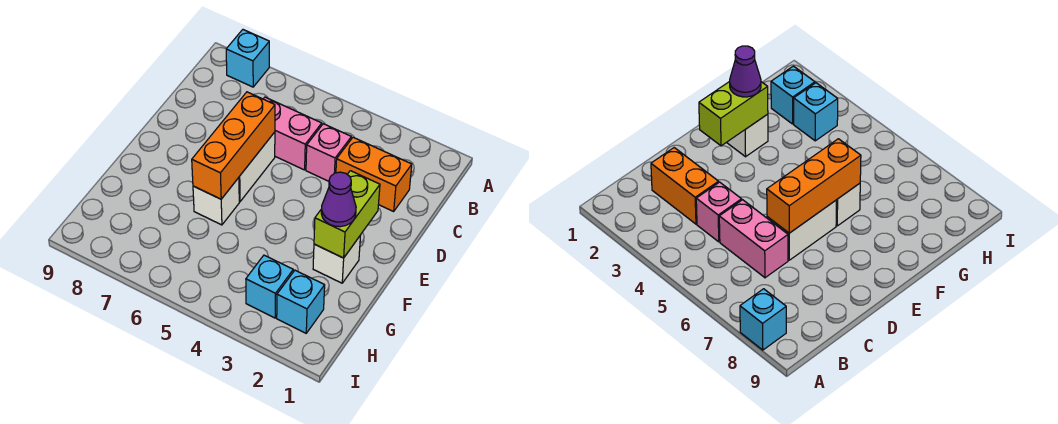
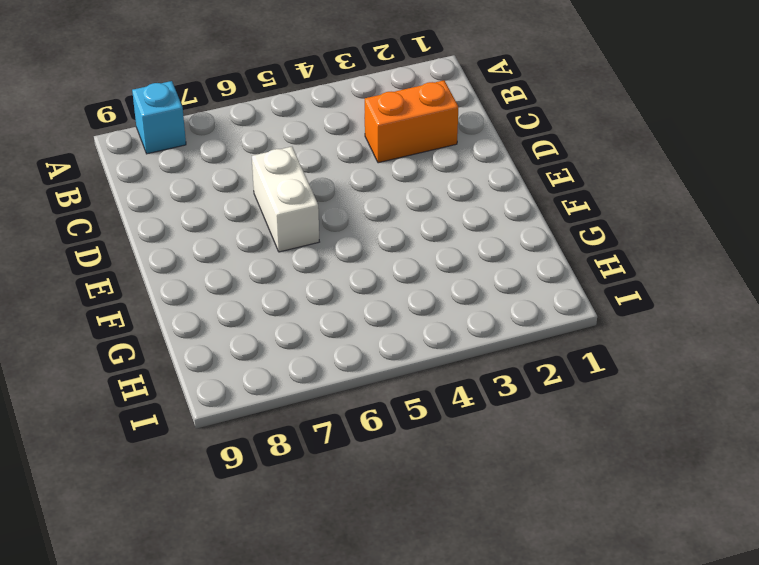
none -> pink brick C4 level 1
none -> pink brick C5:C6 level 1
none -> white brick F2 level 1

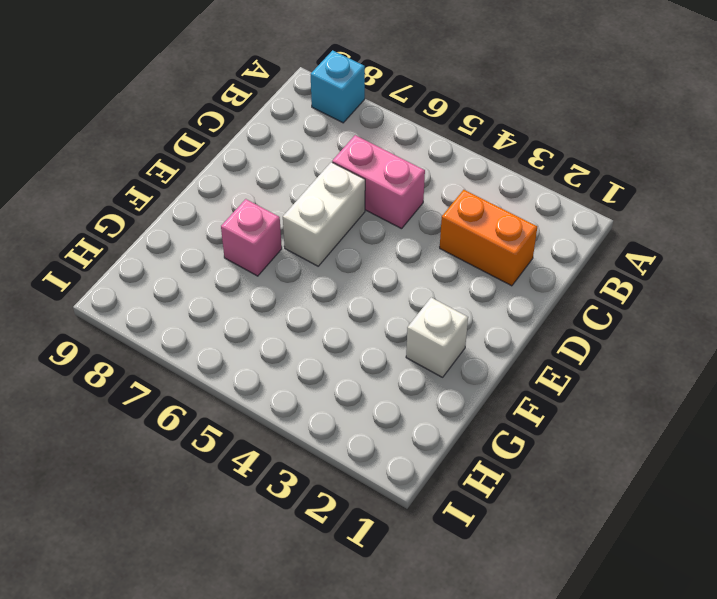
pink brick F7 level 1 -> pink brick C4 level 1
none -> white brick F6 level 1
none -> cyan brick H2 level 1
none -> cyan brick H3 level 1

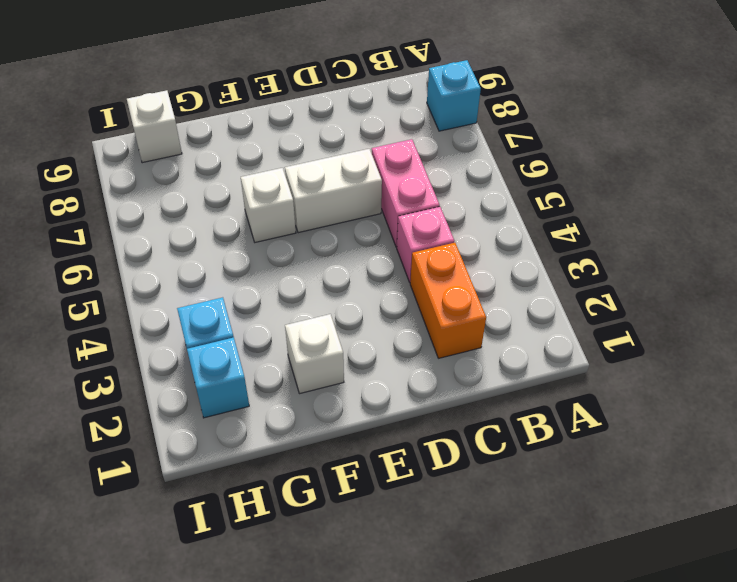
white brick H9 level 1 -> none
none -> orange brick D6:F6 level 2
none -> lime brick E2:F2 level 2
none -> purple cone F2 level 3

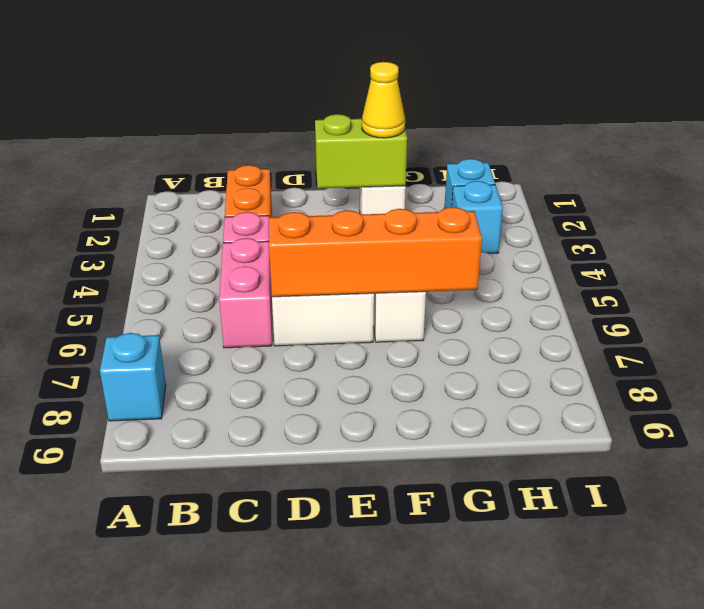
orange brick D6:G6 level 2 -> orange brick D6:F6 level 2
yellow cone F2 level 3 -> purple cone F2 level 3

